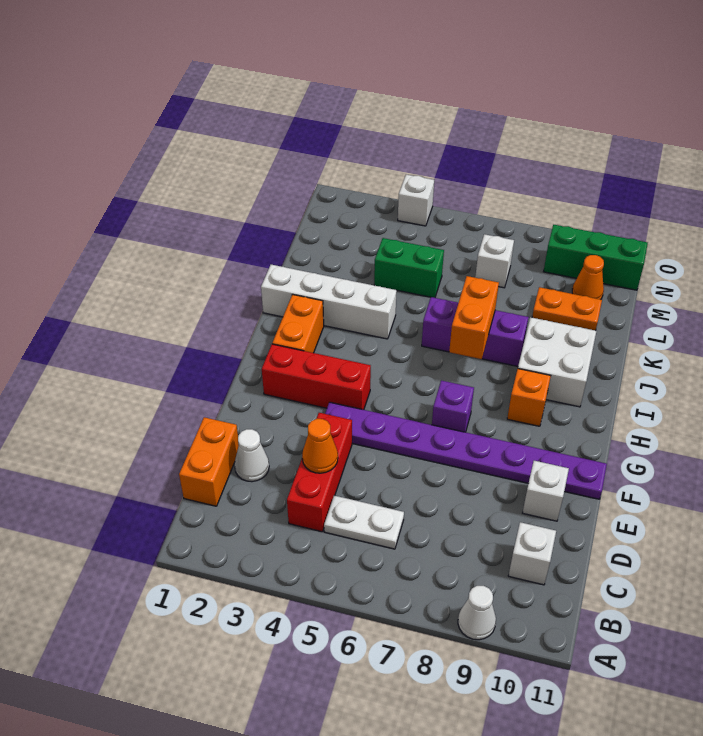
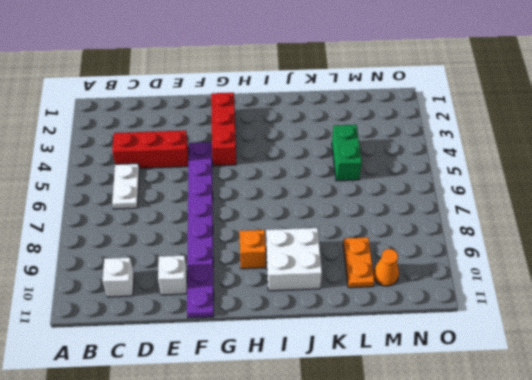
none -> white cone A9 level 1
none -> orange brick C1:D1 level 1
none -> white cone D2 level 1

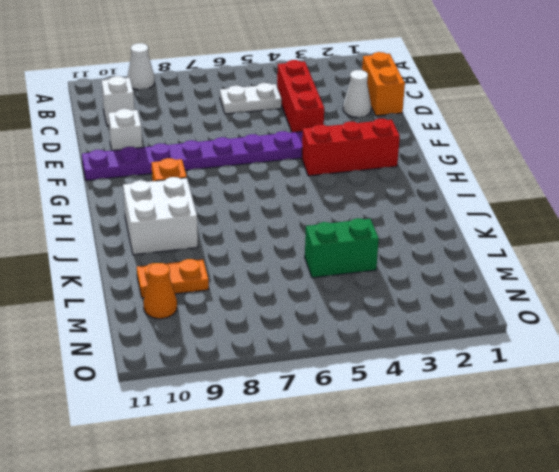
none -> purple brick G7 level 1
none -> orange brick H2:I2 level 1
none -> white brick J1:J4 level 1

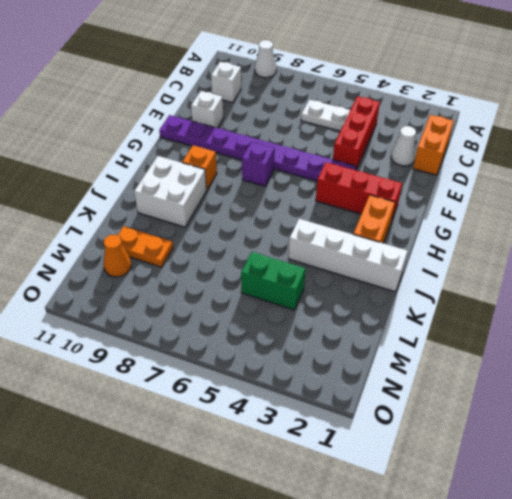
none -> purple brick J6:J8 level 1
none -> white brick M7 level 1
none -> green brick N9:N11 level 1

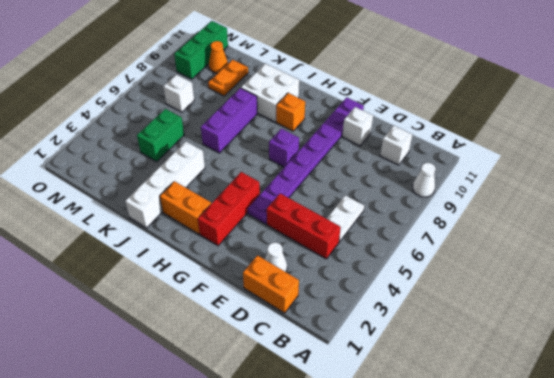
none -> white brick O4 level 1
none -> orange cone D4 level 2
none -> orange brick I7:J7 level 2

